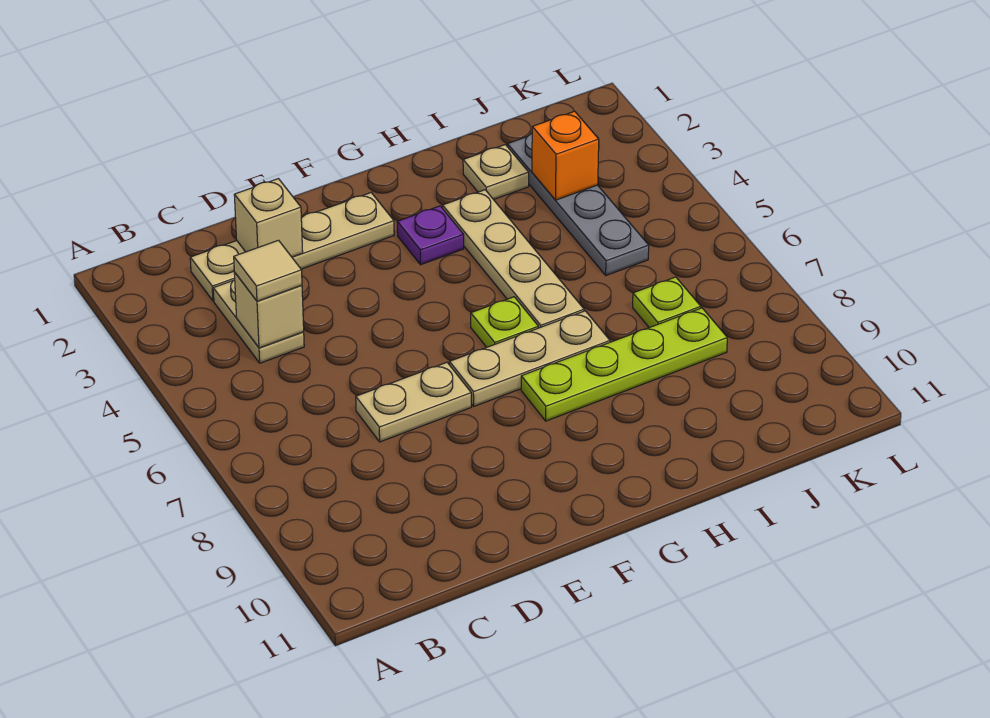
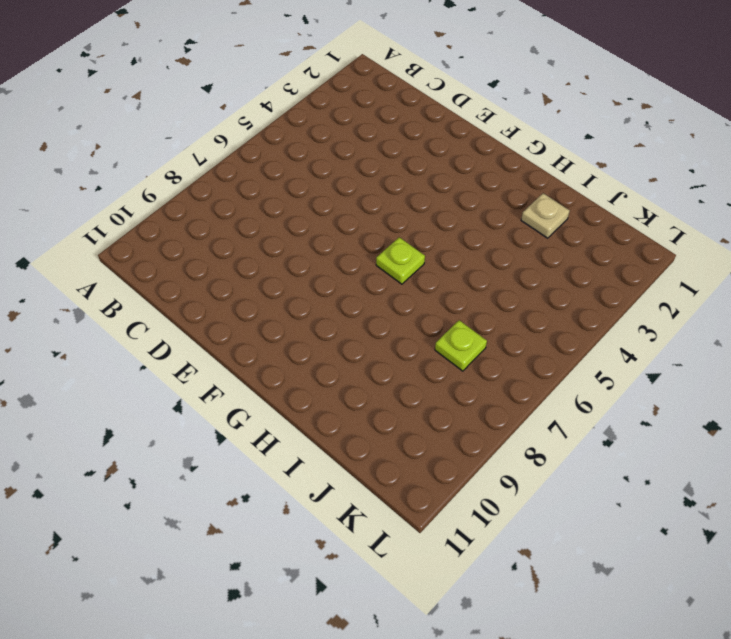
none -> tan plate C2:F2 level 1
none -> tan plate C3:C4 level 1
none -> tan plate D7:E7 level 1

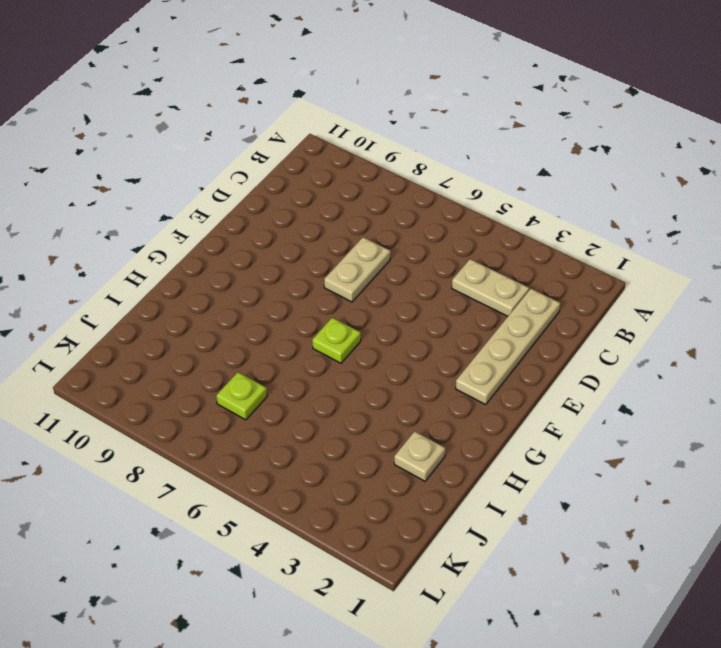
none -> tan plate F7:H7 level 1
none -> purple plate G3 level 1
none -> lime plate G8:J8 level 1

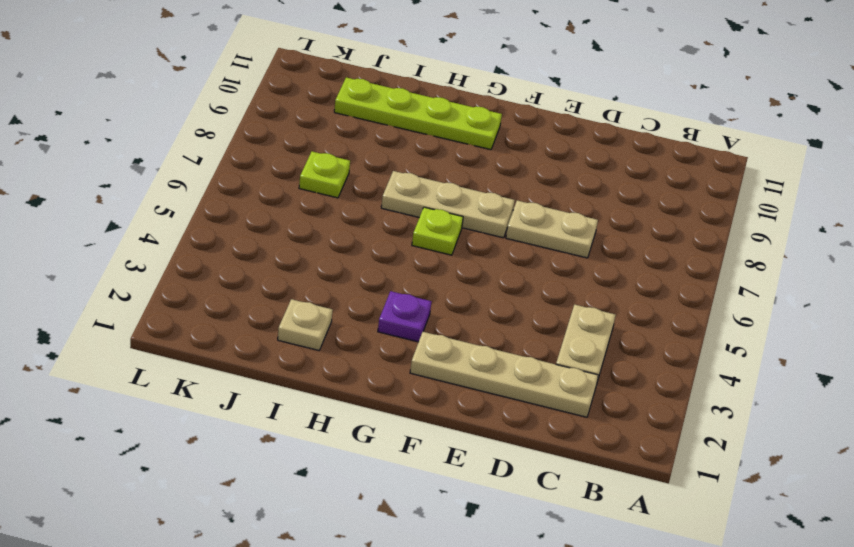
lime plate G10:J10 level 1 -> lime plate G8:J8 level 1
none -> tan plate H3:H6 level 1
none -> grey plate J2:J5 level 1
none -> tan brick C4 level 2

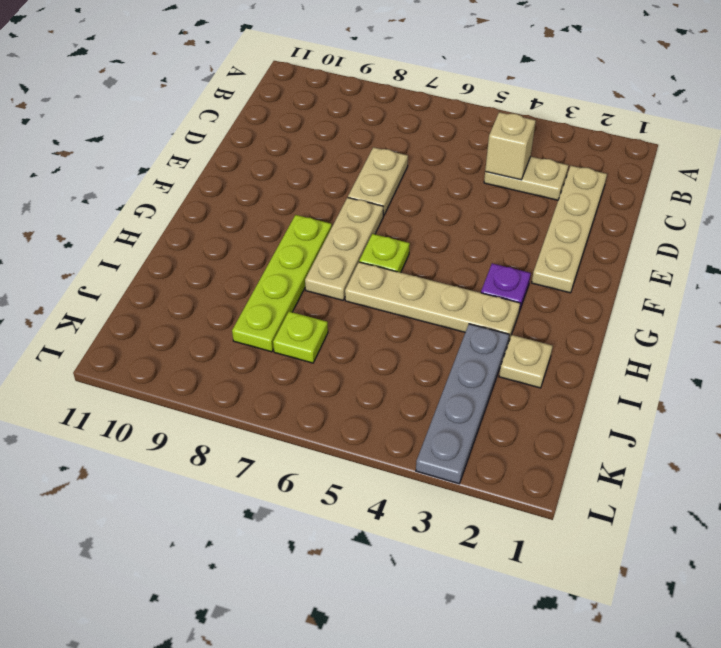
grey plate I3:L3 level 1 -> grey plate J2:J5 level 1
none -> tan brick D2 level 2
none -> orange brick J3 level 2
none -> tan tile C4 level 3

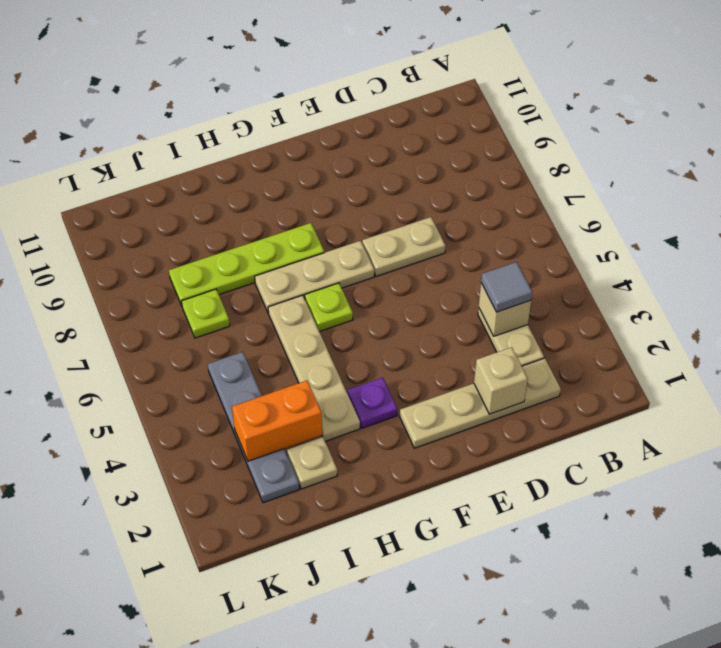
grey tile C4 level 3 -> tan tile C4 level 3
orange brick I3:J3 level 2 -> orange brick J3 level 2

